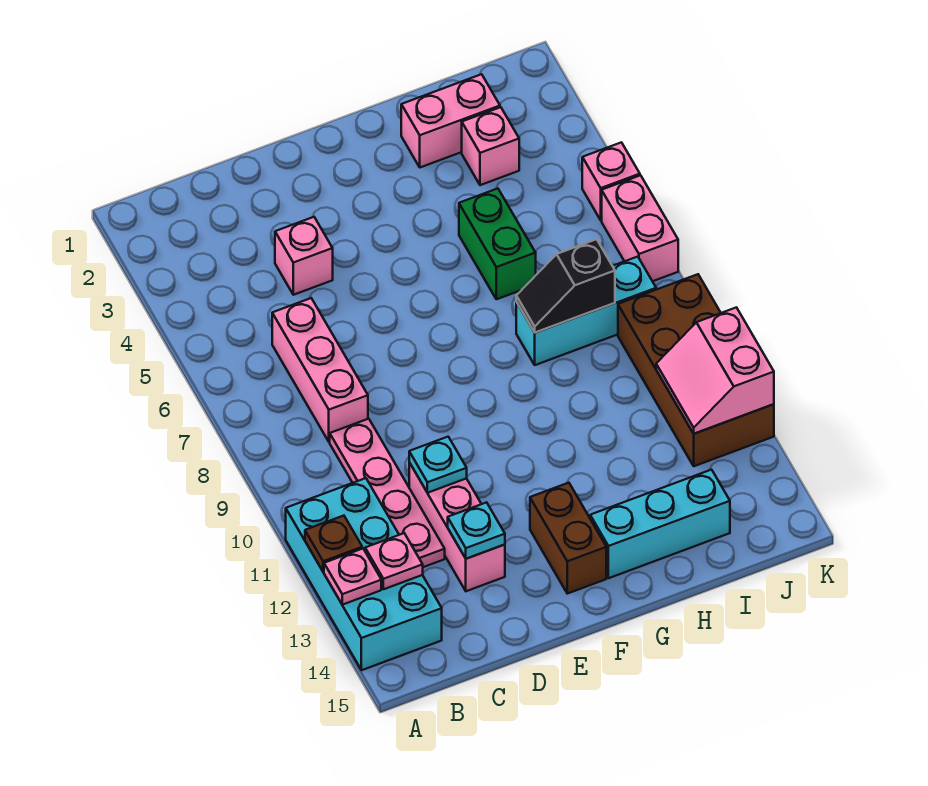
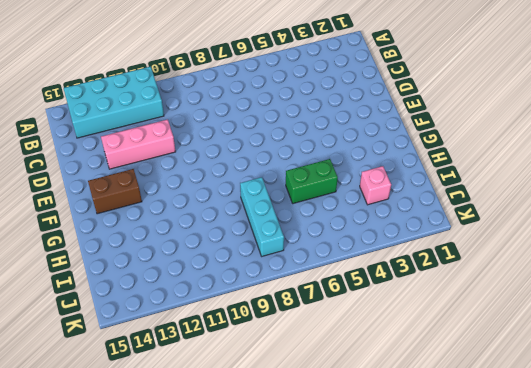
none -> pink brick C6:C8 level 1
none -> pink plate C9:C12 level 1
none -> pink brick D4 level 1

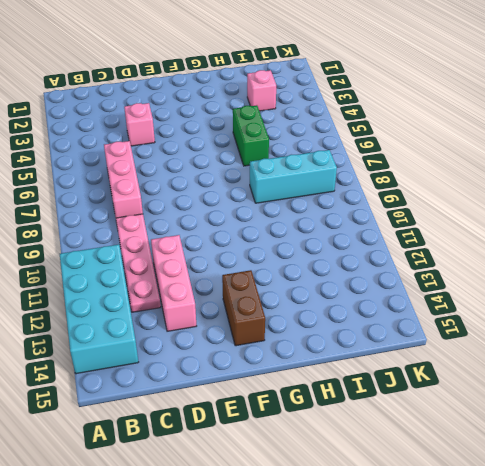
none -> cyan brick G14:I14 level 1
none -> pink brick H2:I2 level 1
none -> brown brick J9:K12 level 1

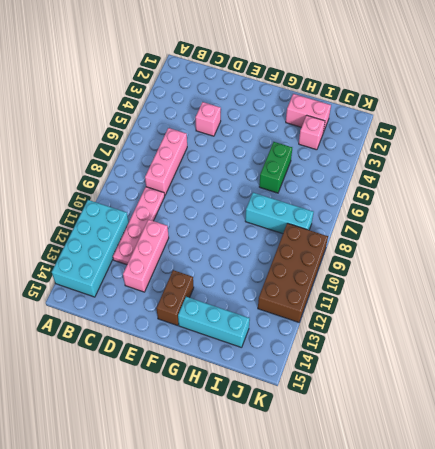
none -> pink brick K5 level 1
none -> pink brick K6:K7 level 1
none -> brown plate A12 level 2

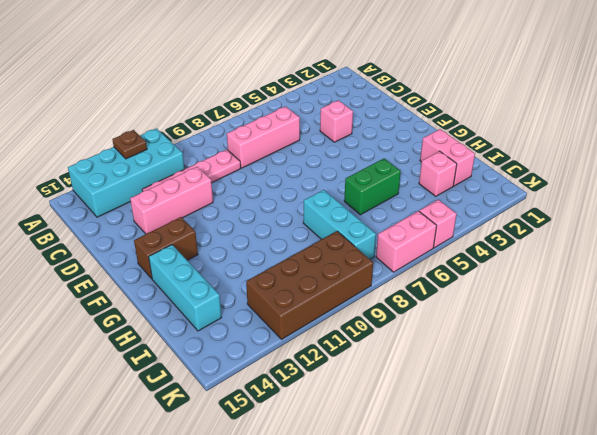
none -> pink plate A13 level 2
none -> pink plate B13 level 2
none -> cyan plate D11 level 2

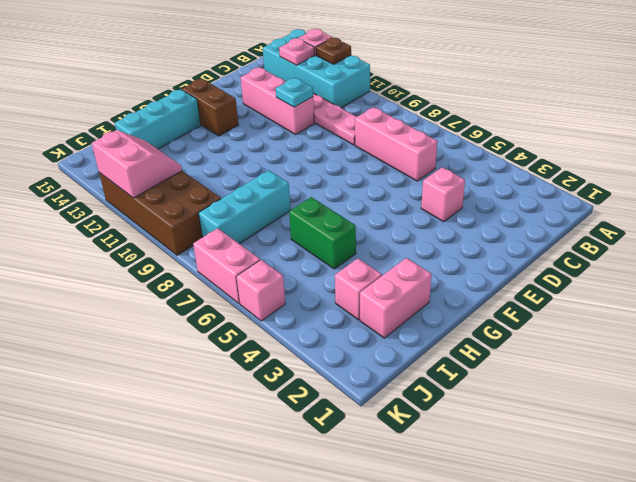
none -> cyan plate D13 level 2
none -> black slope H8:I8 level 2 top I

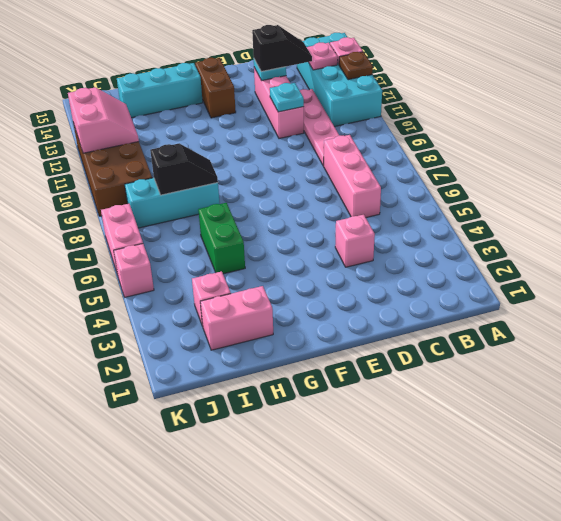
black slope C13:D13 level 3 top D -> none

